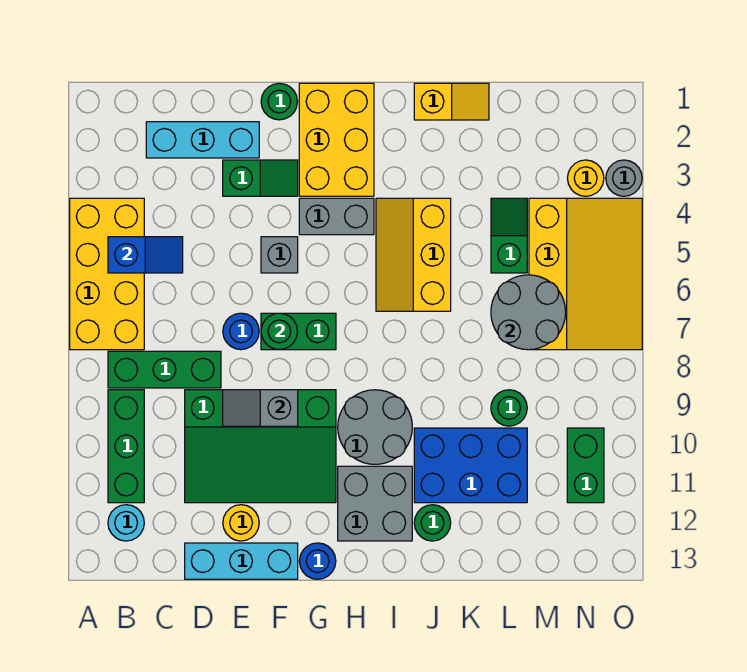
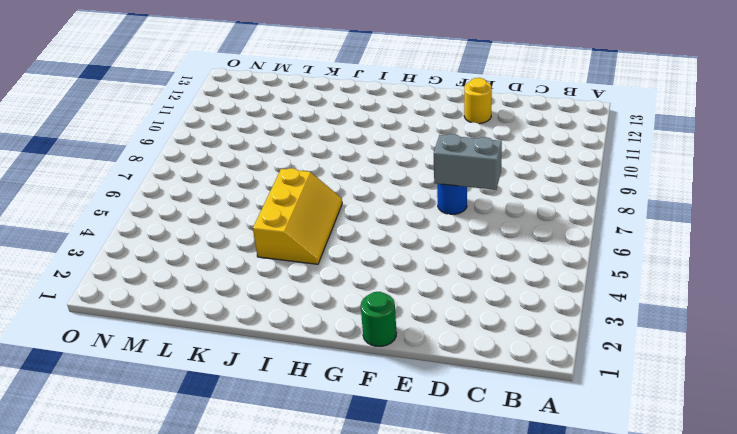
grey brick D7:E7 level 2 -> grey brick G4:H4 level 1
none -> yellow brick A4:B7 level 1
none -> green brick B8:D8 level 1
none -> green brick B9:B11 level 1
none -> cyan round brick B12 level 1

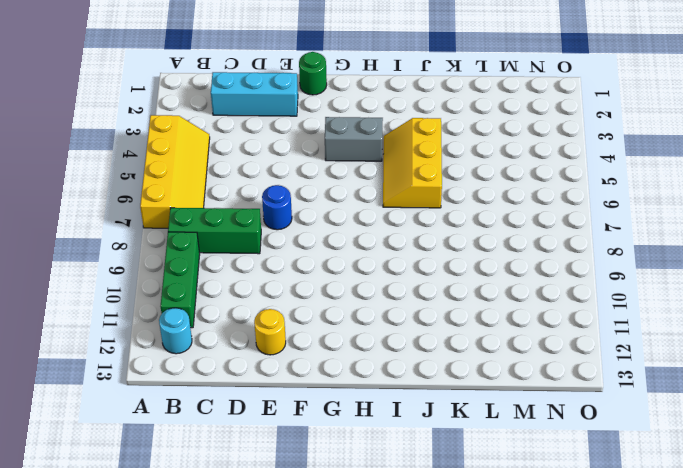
yellow slope A4:B7 level 1 top A -> yellow brick A4:B7 level 1
none -> green slope D9:G11 level 1 top 9
none -> cyan brick D13:F13 level 1
none -> green slope E3:F3 level 1 top E
none -> grey brick F5 level 1

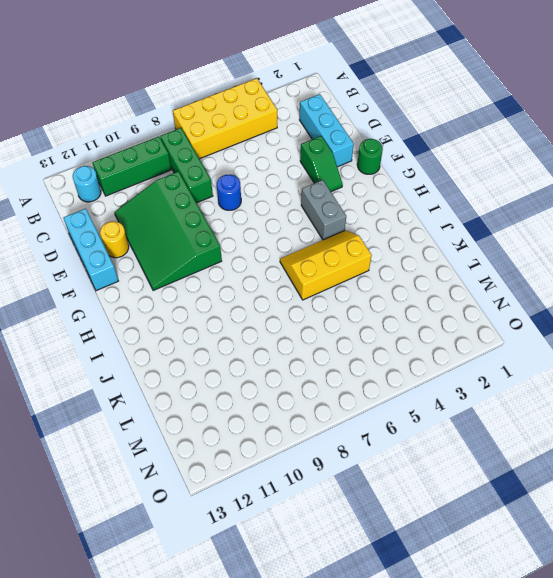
none -> grey brick F5 level 1
none -> green brick F7:G7 level 1
none -> yellow brick G1:H3 level 1
none -> blue round brick G13 level 1

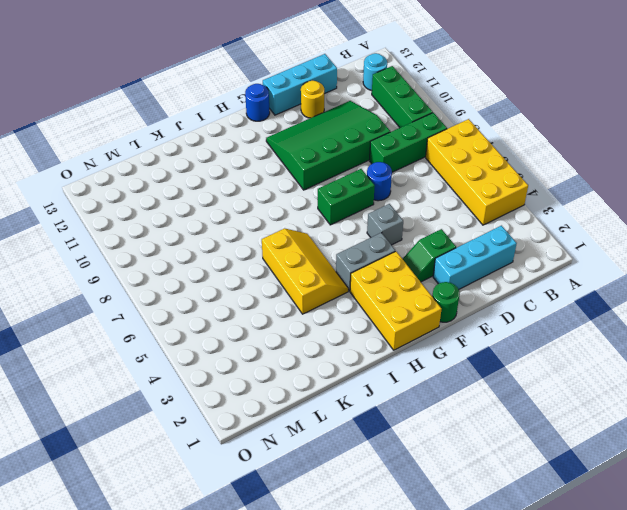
none -> grey round brick H9:I10 level 1
none -> grey brick H11:I12 level 1
none -> yellow slope J1:K1 level 1 top J
none -> blue brick J10:L11 level 1

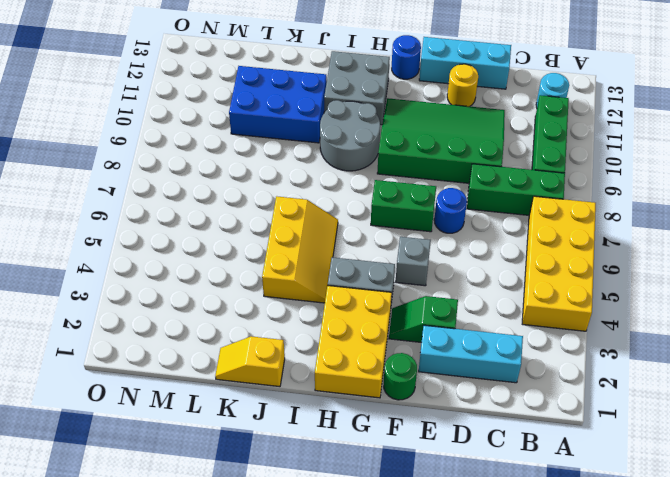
none -> green round brick J12 level 1
none -> green slope L4:L5 level 1 top 5
none -> green round brick L9 level 1
none -> yellow slope M4:O7 level 1 top M

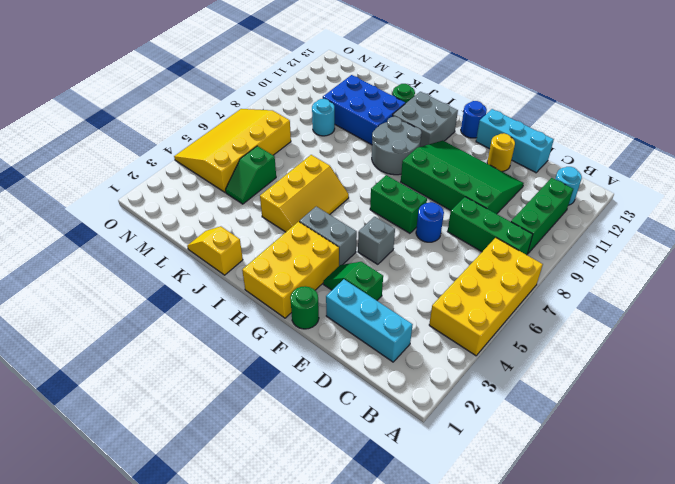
cyan round brick L9 level 1 -> green round brick L9 level 1
none -> yellow round brick N3 level 1
none -> green brick N10:N11 level 1
none -> grey round brick O3 level 1
none -> blue slope B5:C5 level 2 top B

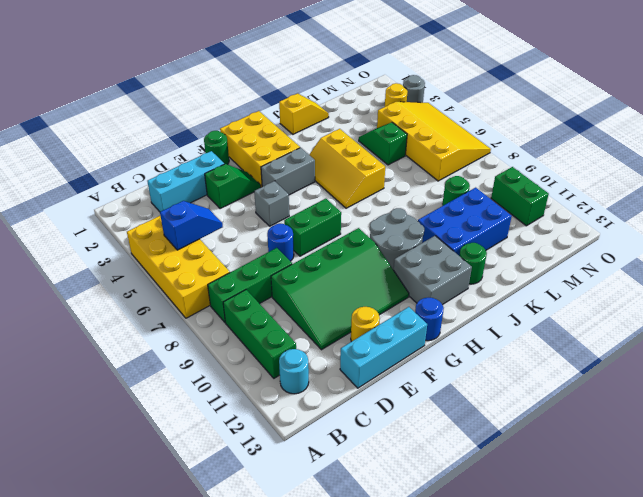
none -> grey slope E9:F9 level 2 top F
none -> green round brick F7 level 2
none -> grey round brick L6:M7 level 2

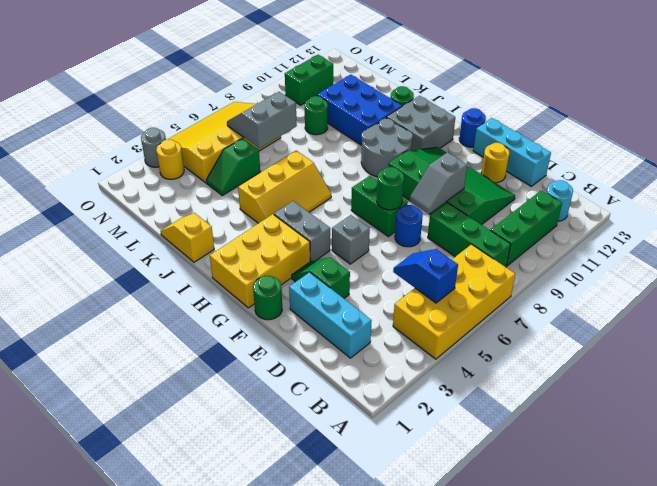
grey slope E8:E9 level 2 top 9 -> grey slope E9:F9 level 2 top F
grey slope L6:M7 level 2 top L -> grey round brick L6:M7 level 2

